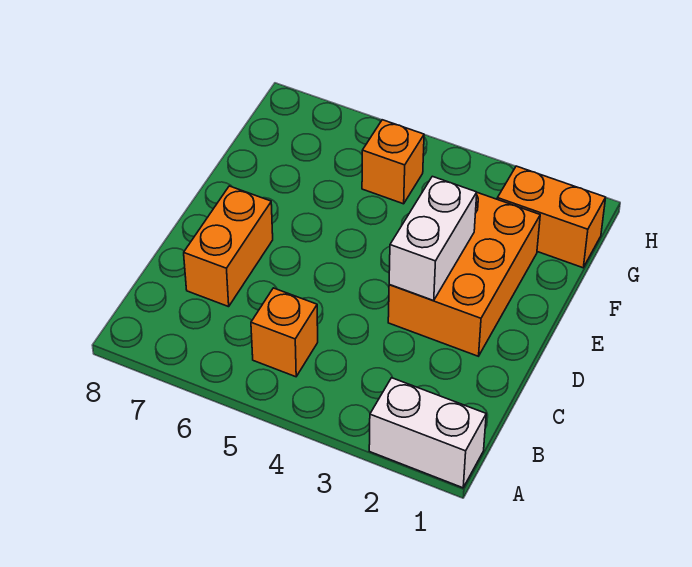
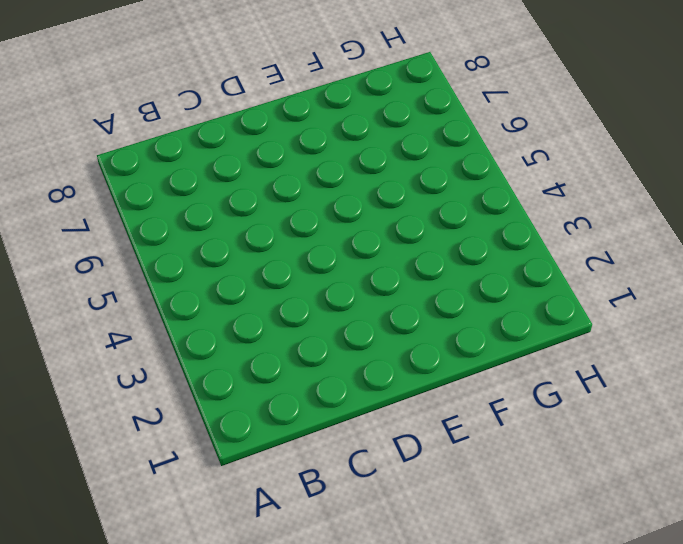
none -> white brick A1:A2 level 1
none -> orange brick B5 level 1

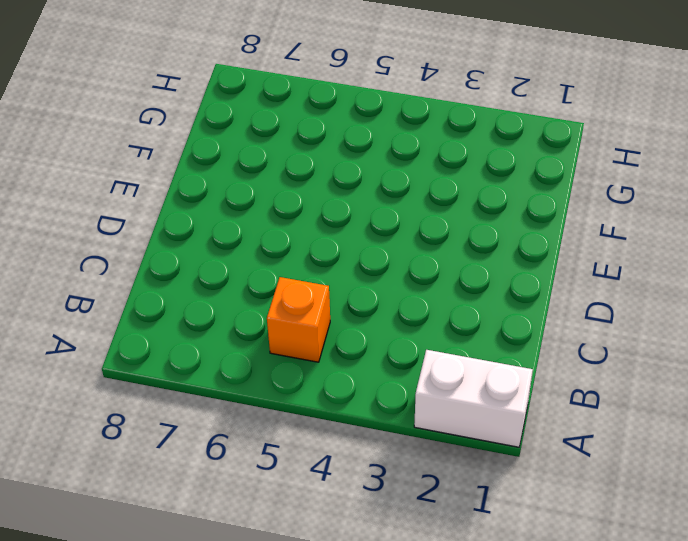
none -> orange brick C7:D7 level 1
none -> orange brick D2:F3 level 1

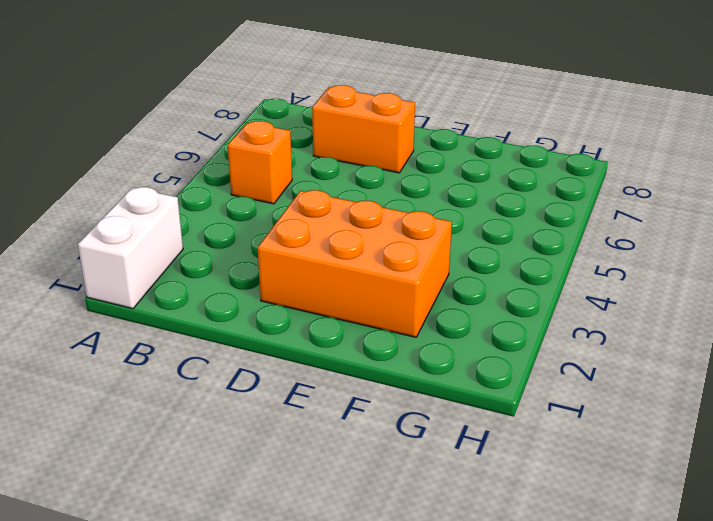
none -> orange brick G1:G2 level 1
none -> orange brick G5 level 1

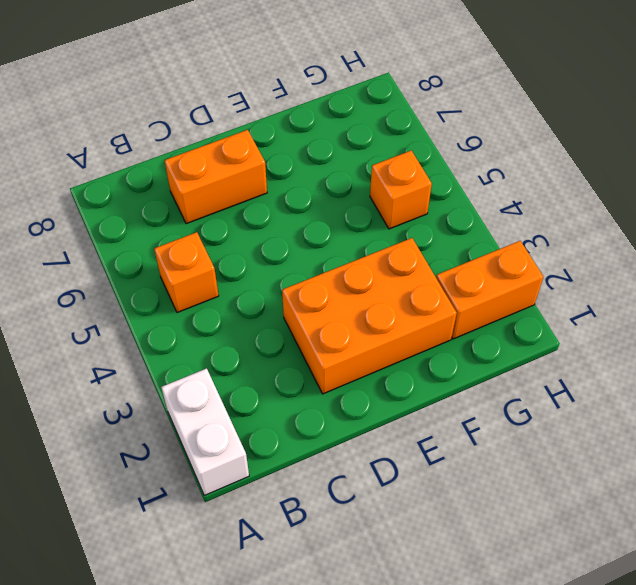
orange brick G2:H2 level 1 -> orange brick G1:G2 level 1
none -> white brick D3:E3 level 2

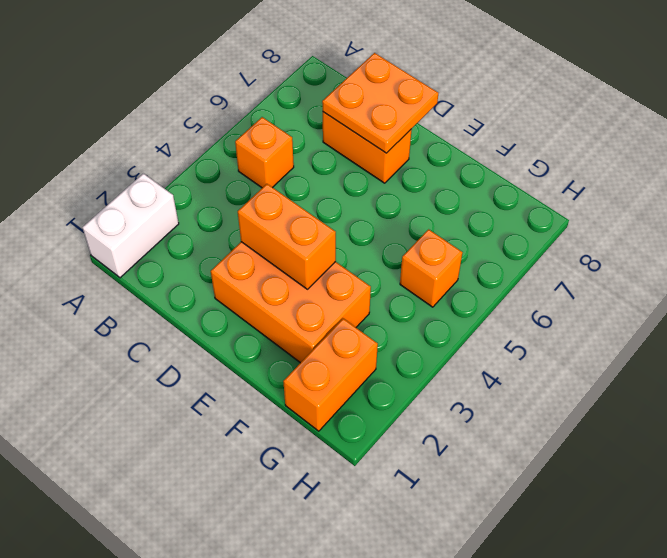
orange plate C7:D8 level 2 -> none
orange brick D3:E3 level 2 -> white brick D3:E3 level 2

